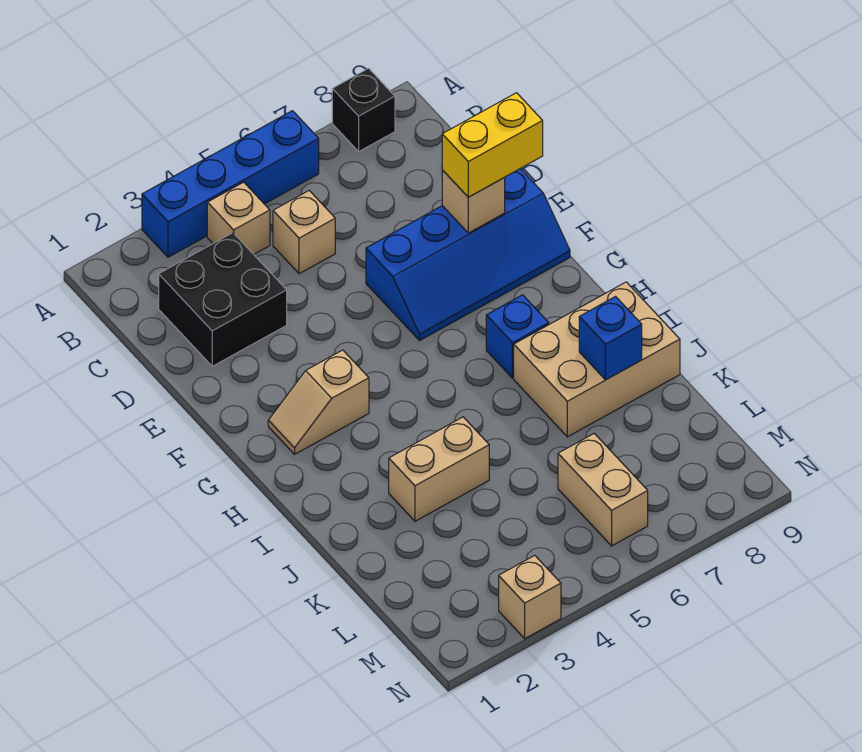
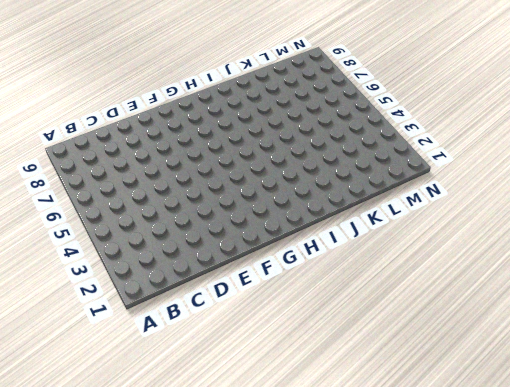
none -> blue brick A3:A6 level 1
none -> black brick A8 level 1
none -> tan brick B4 level 1

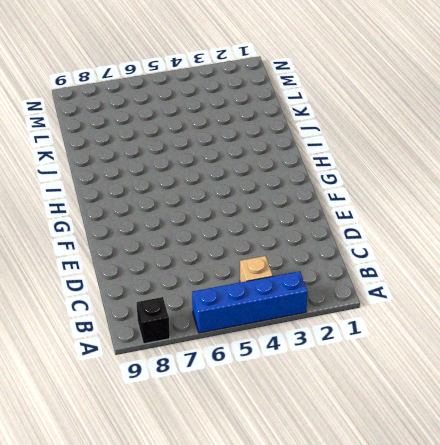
none -> black brick C2:D3 level 1
none -> tan brick C5 level 1
none -> blue slope E6:F9 level 1 top E

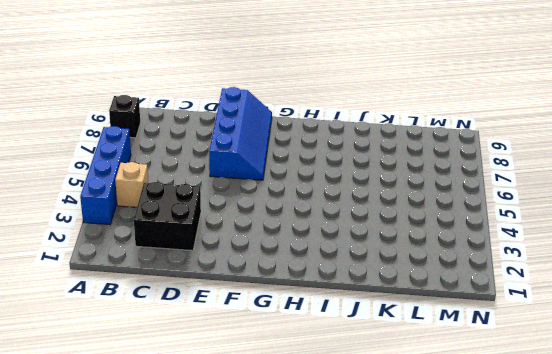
none -> tan brick C5 level 1
none -> tan slope G2:G3 level 1 top 3
none -> blue brick H7 level 1

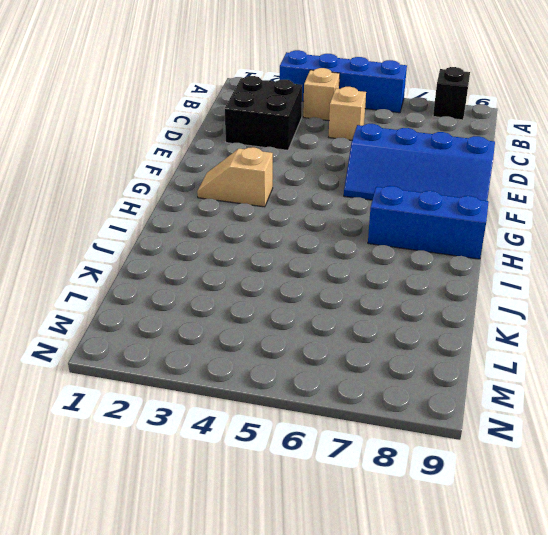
blue brick H7:H9 level 1 -> blue brick H7 level 1
none -> tan brick I7:J9 level 1
none -> tan brick J3:J4 level 1
none -> tan brick L6:M6 level 1

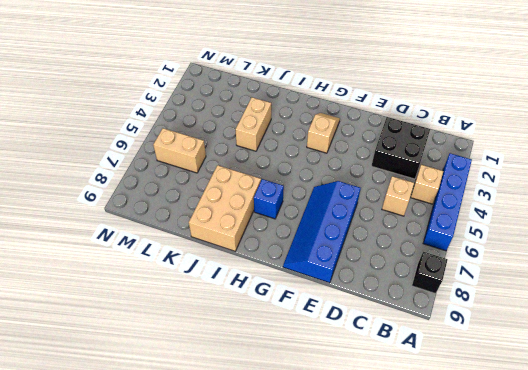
none -> tan brick N3 level 1
none -> tan brick E8 level 2
none -> blue brick J8 level 2

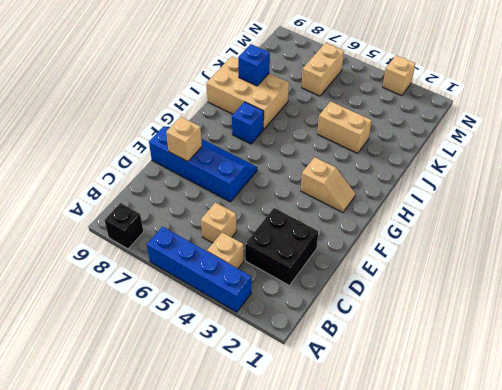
none -> yellow brick E8:E9 level 3

